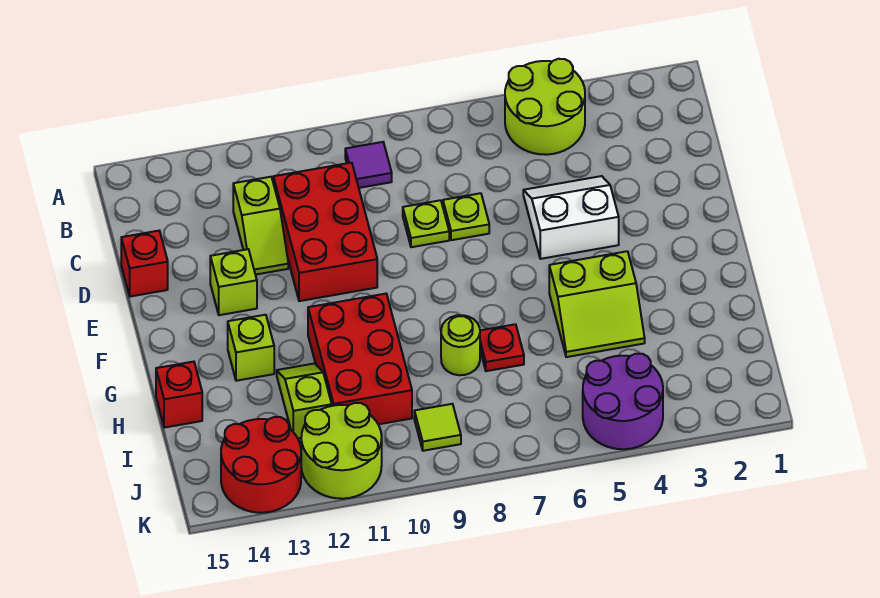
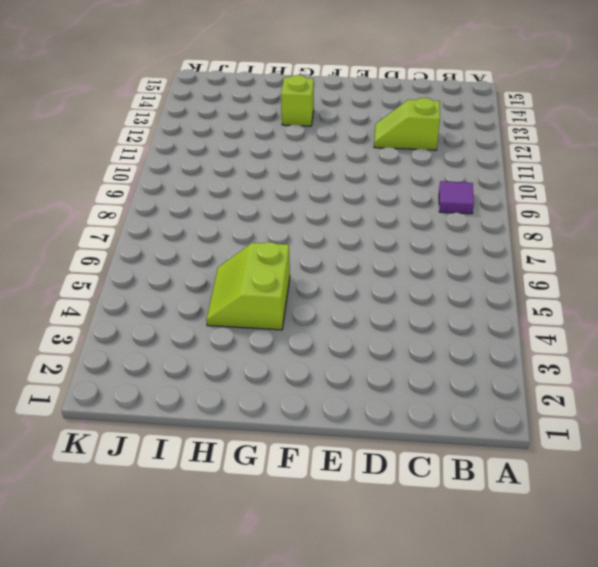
none -> lime round brick A4:B5 level 1
none -> red brick C10:E11 level 1
none -> white slope D4:E5 level 1 top E

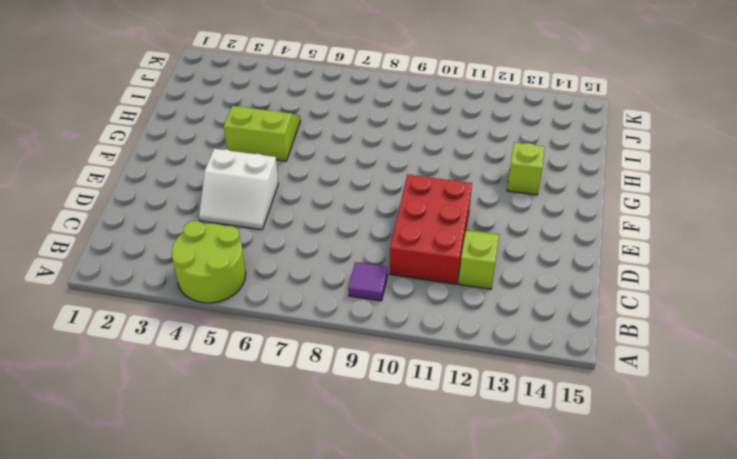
none -> lime plate D7 level 1
none -> lime plate D8 level 1
none -> red brick D15 level 1

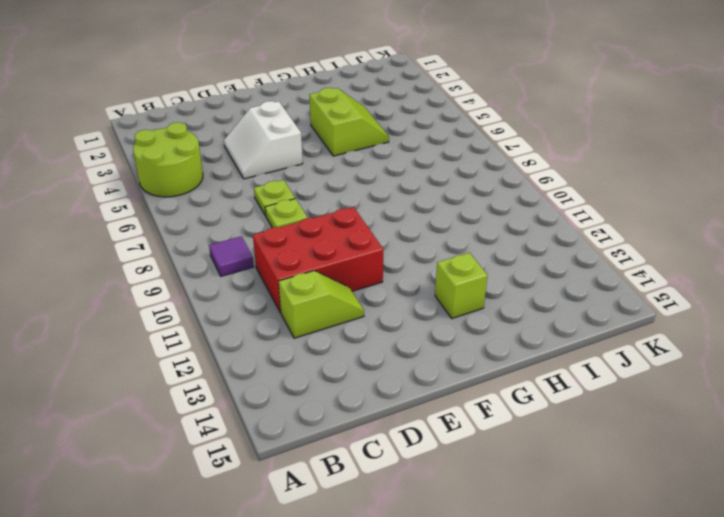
none -> red brick D15 level 1
none -> lime brick E13 level 1
none -> red brick G10:I11 level 1

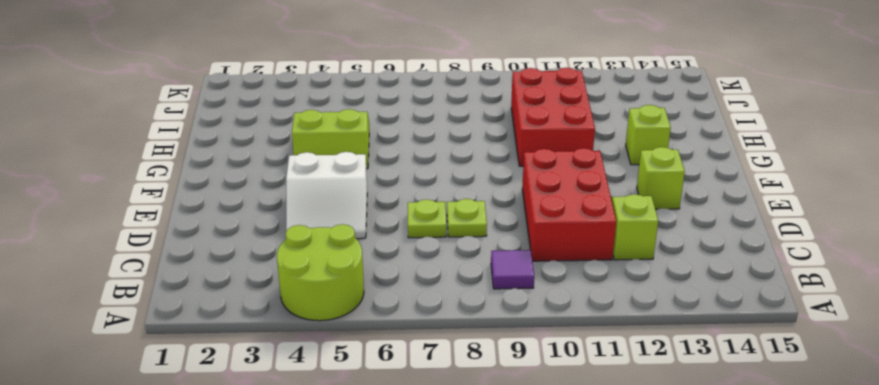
none -> red brick D15 level 1
none -> red plate H7 level 1
none -> lime round brick H8 level 1

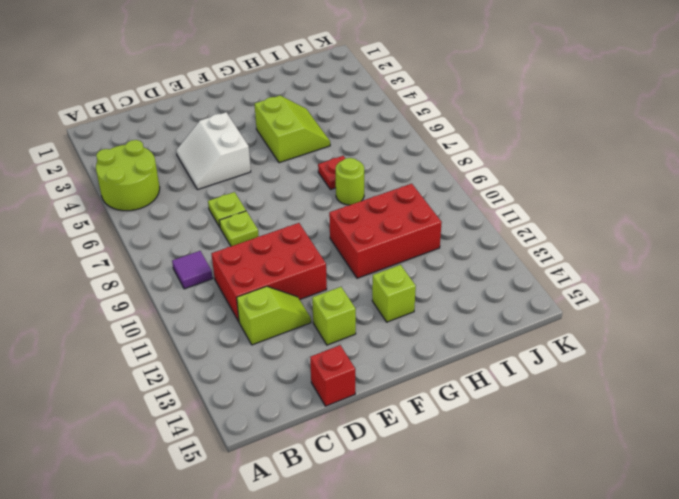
none -> lime slope H12:I12 level 1 top I
none -> red brick H15 level 1
none -> purple round brick J4:K5 level 1

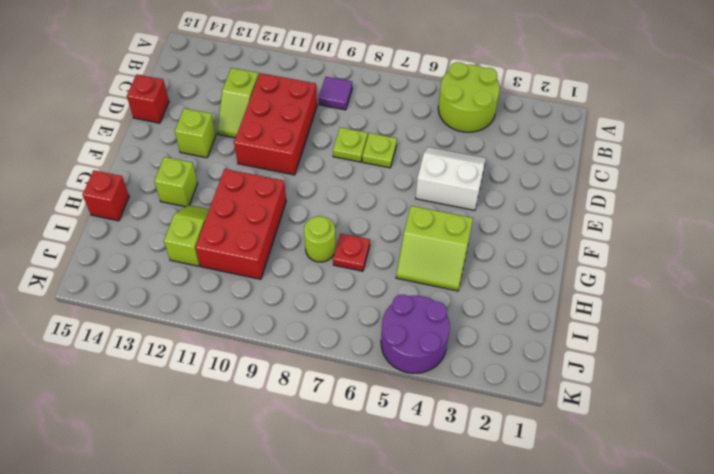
none -> lime tile J9 level 1
none -> lime round brick J11:K12 level 1
none -> red round brick J13:K14 level 1

